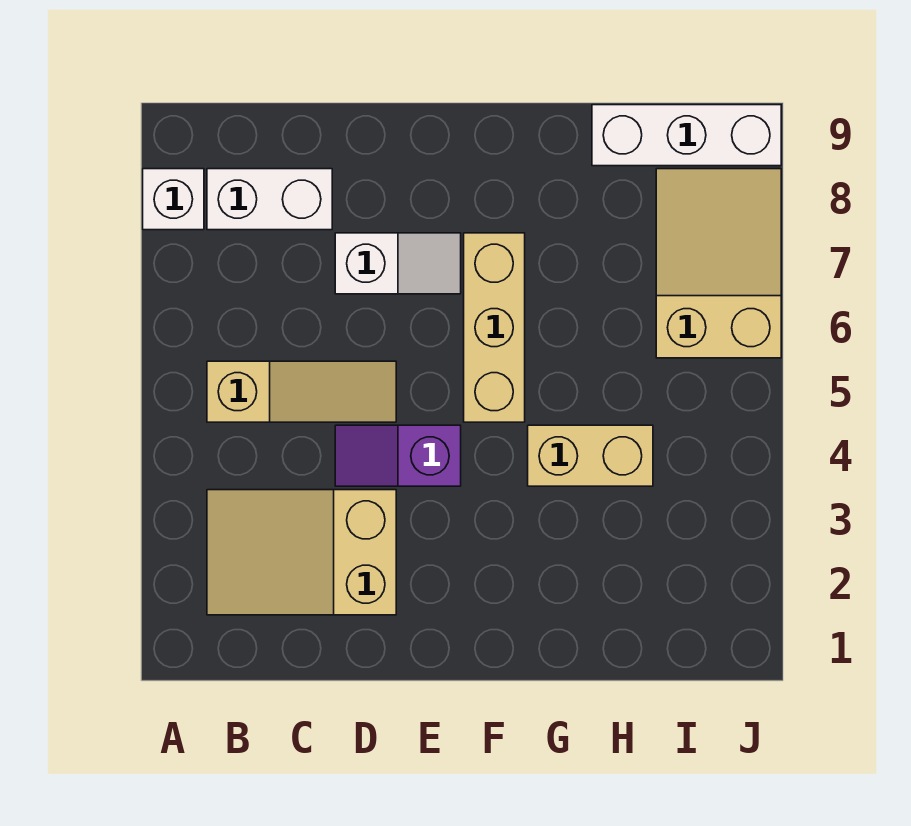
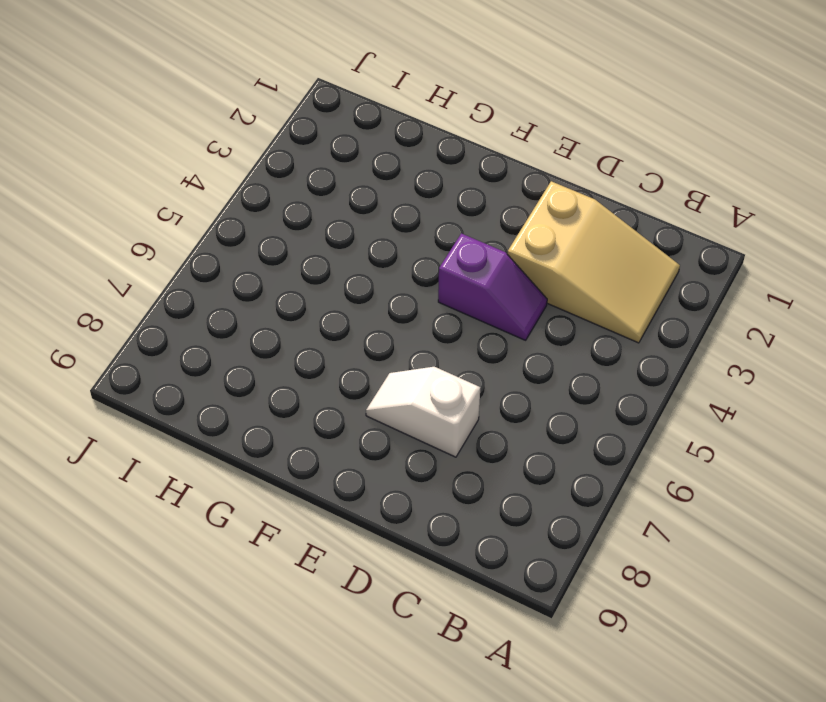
none -> white brick A8 level 1
none -> tan slope B5:D5 level 1 top B

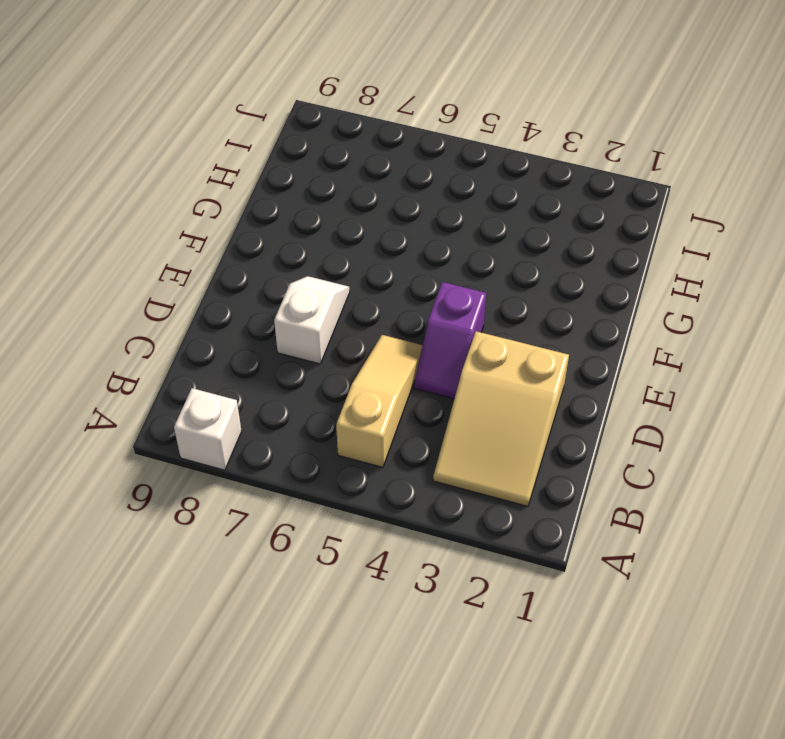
none -> white brick B8:C8 level 1
none -> tan brick F5:F7 level 1

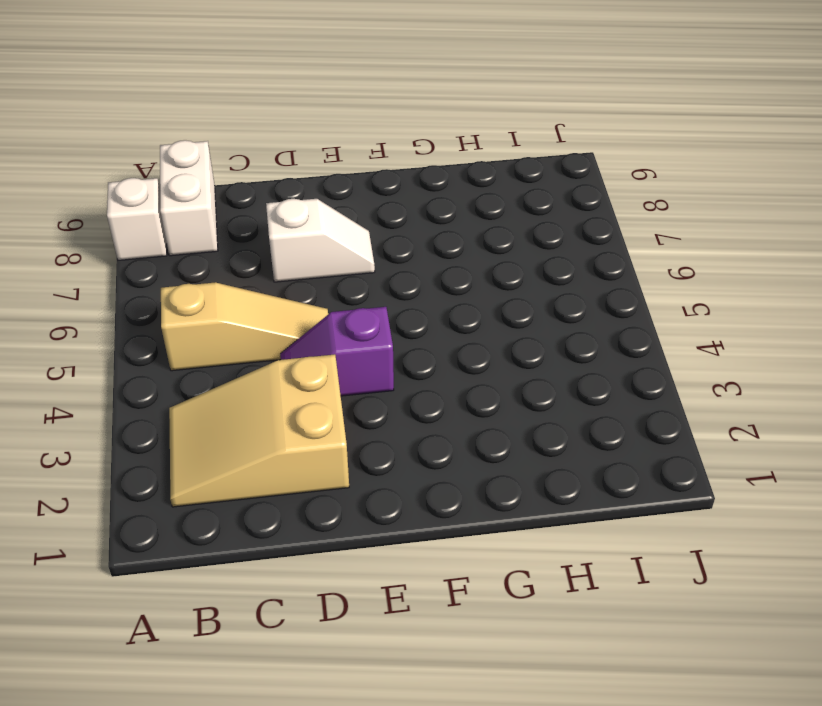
white brick B8:B9 level 1 -> white brick B8:C8 level 1
none -> tan brick F5:F7 level 1
none -> tan brick G4:H4 level 1

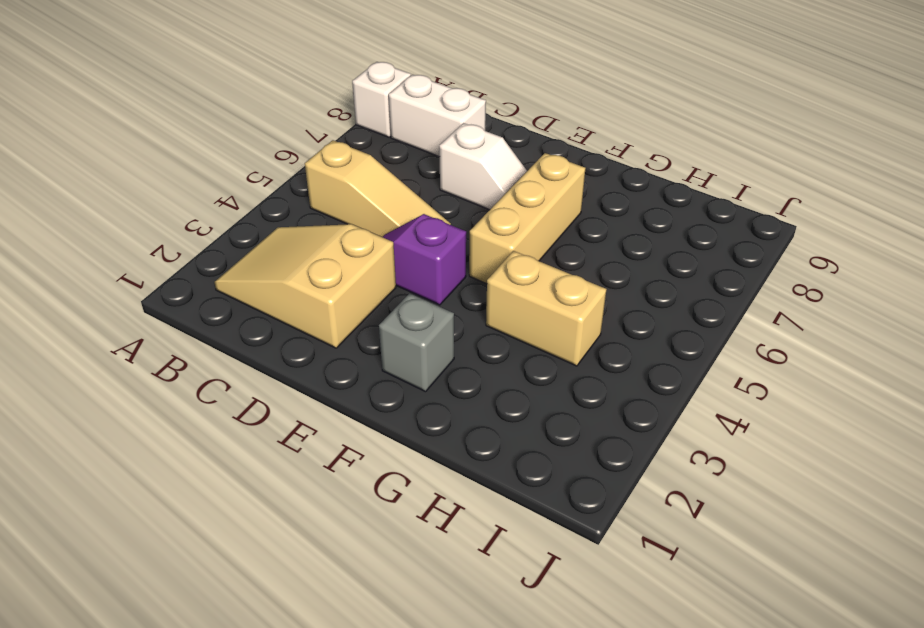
grey brick F2 level 1 -> none
none -> white brick H9:J9 level 1
none -> tan slope I6:J8 level 1 top 6

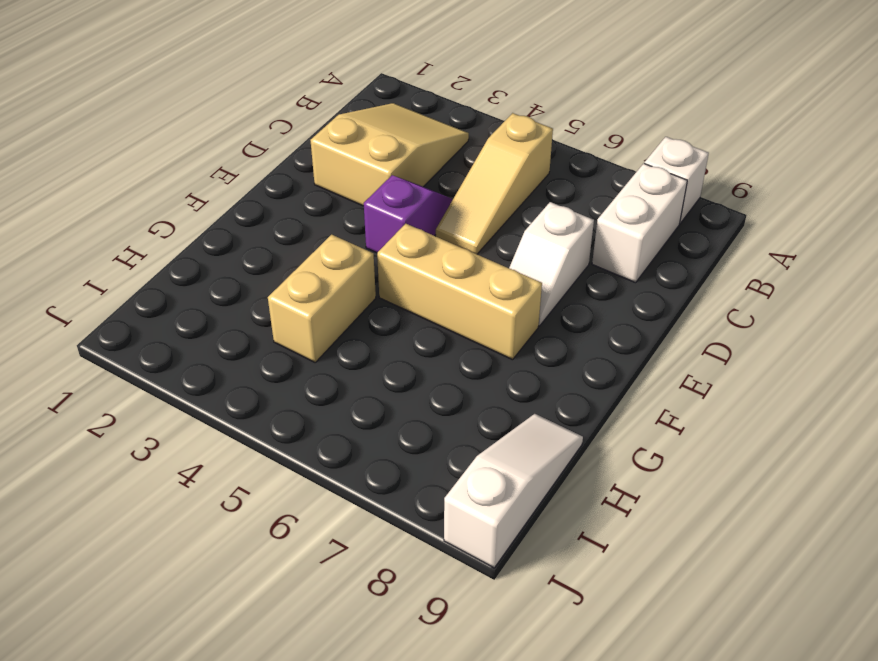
white slope H9:J9 level 1 top J -> white brick H9:J9 level 1
none -> tan slope I6:J8 level 1 top 6

